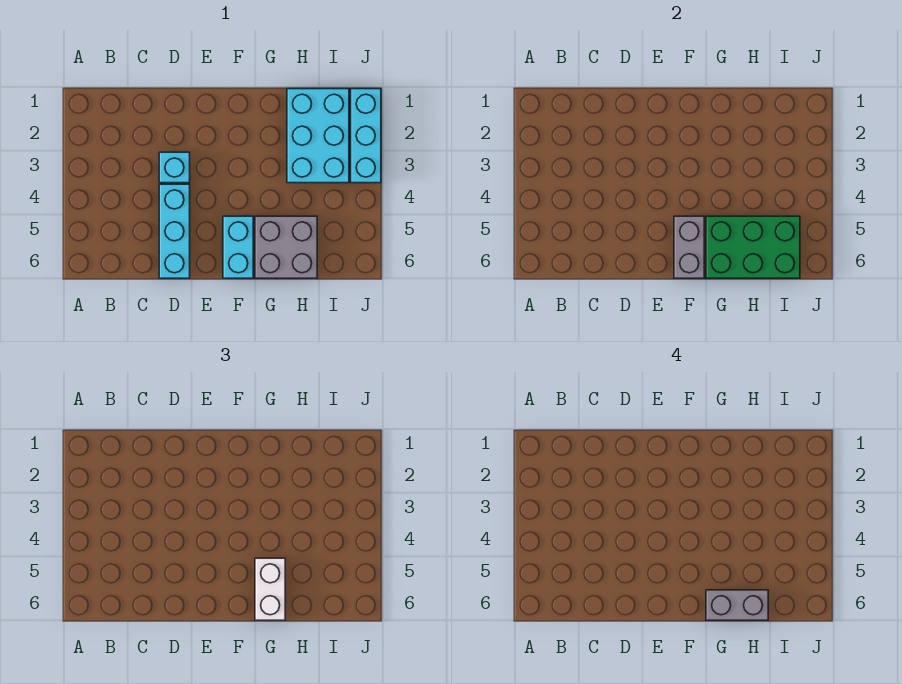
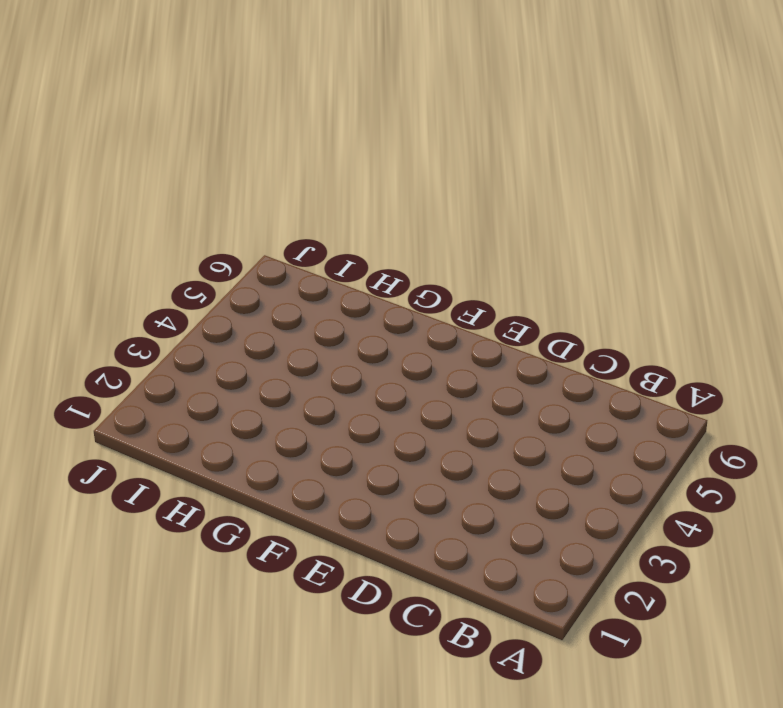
none -> cyan brick D3 level 1
none -> cyan brick D4:D6 level 1

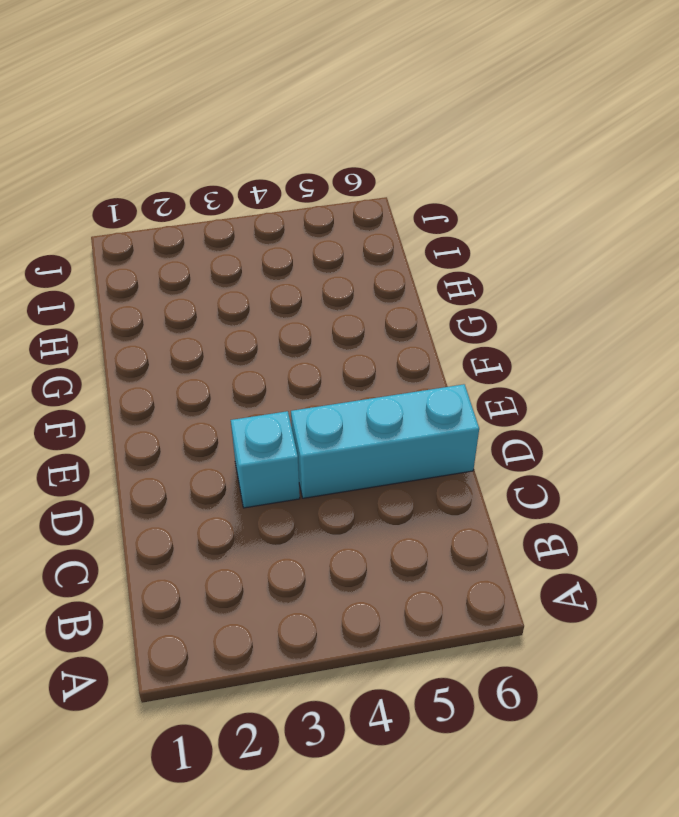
none -> cyan brick F5:F6 level 1
none -> grey brick G5:H6 level 1

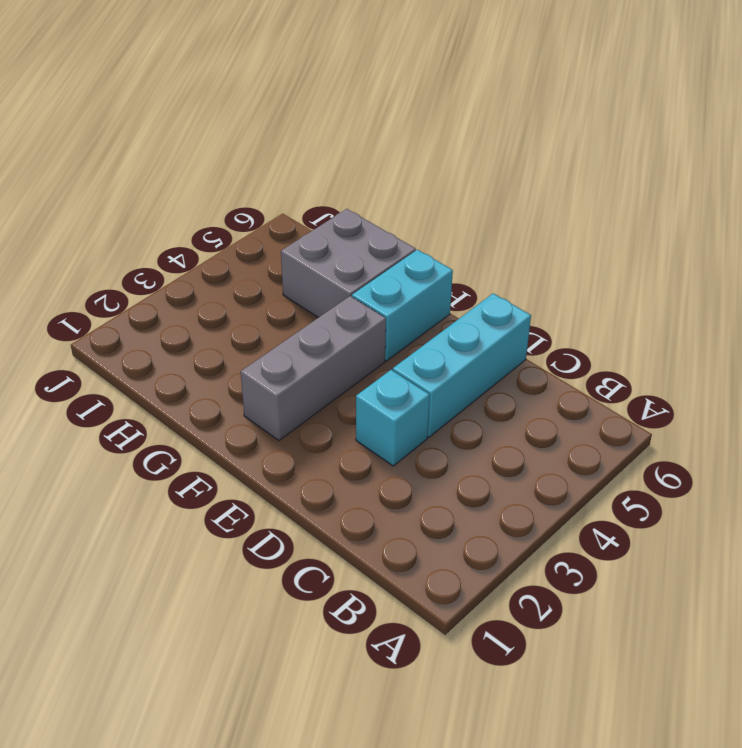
grey brick F2:F4 level 1 -> none
none -> cyan brick H1:I3 level 1
none -> cyan brick J1:J3 level 1

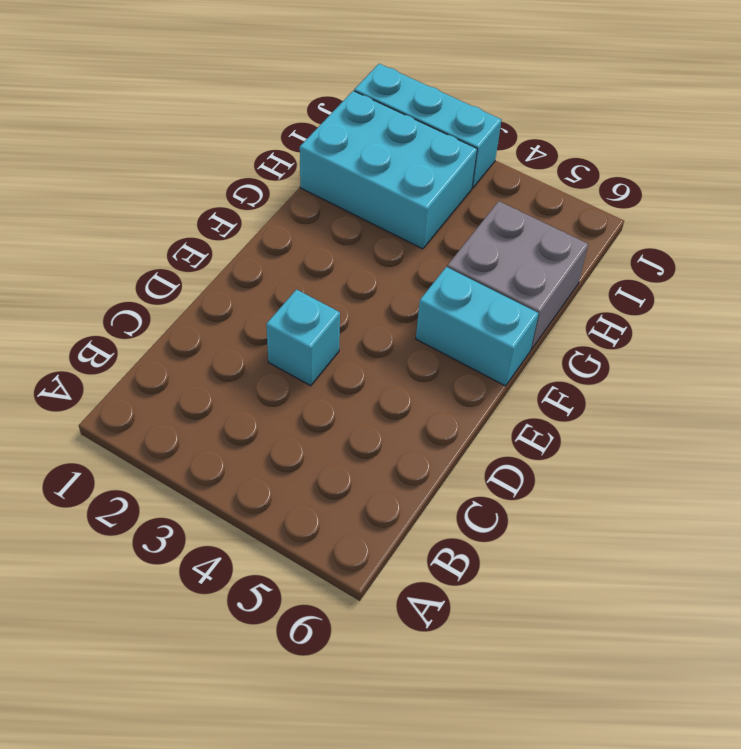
none -> cyan brick D4:D6 level 1
none -> grey brick F5:F6 level 2

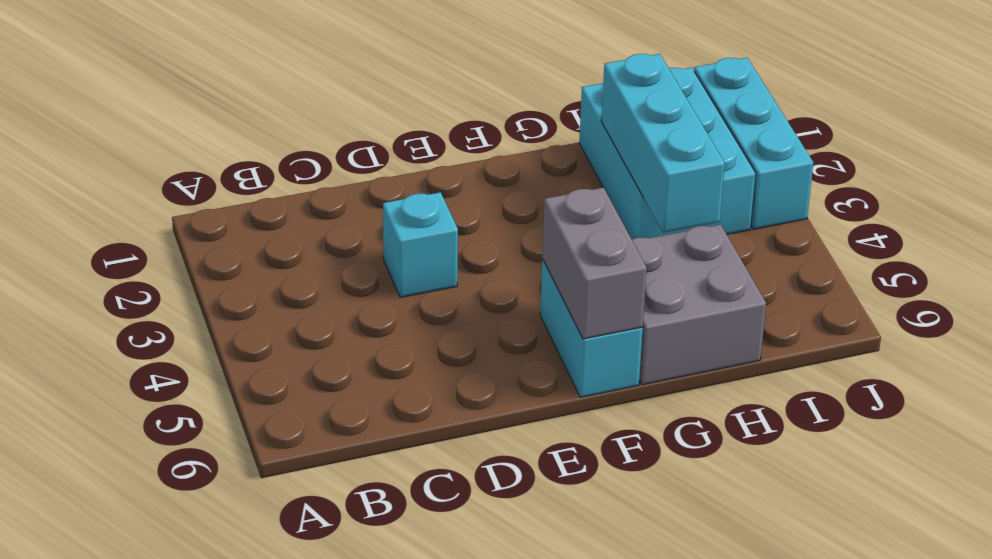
cyan brick H2:H4 level 2 -> cyan brick D4:D6 level 1
none -> green brick G5:I6 level 2
none -> white brick G5:G6 level 3

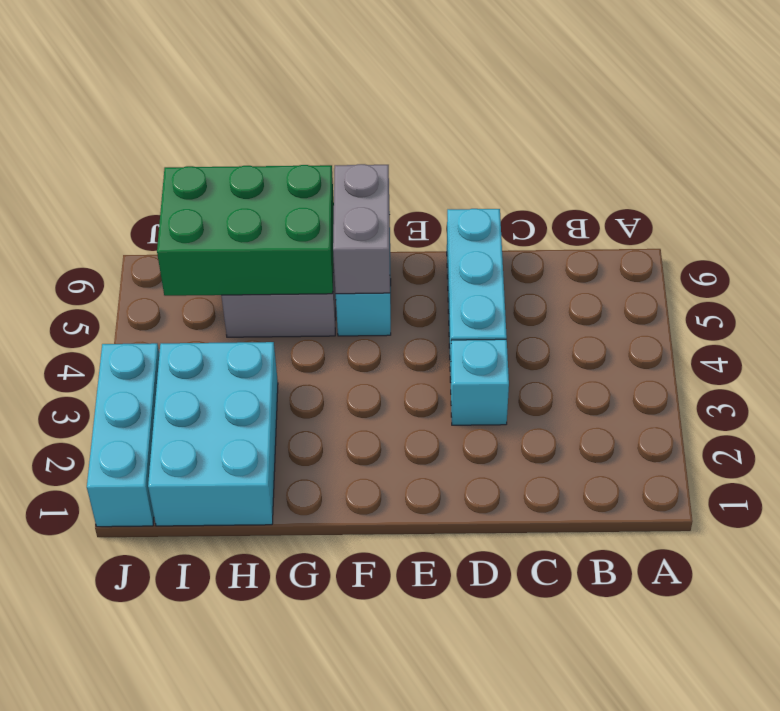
none -> white brick G5:G6 level 3
none -> grey brick G6:H6 level 4

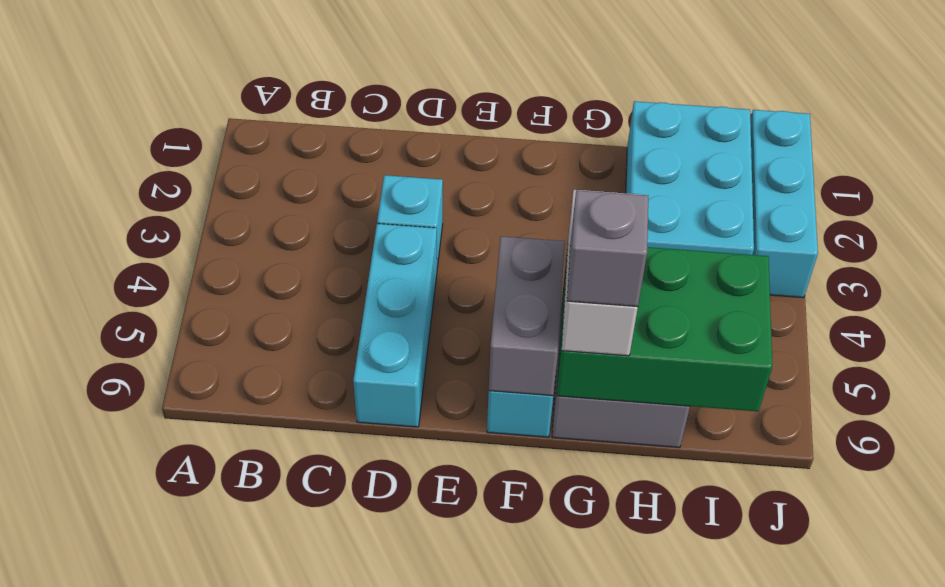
grey brick G6 level 4 -> grey brick G6:H6 level 4

